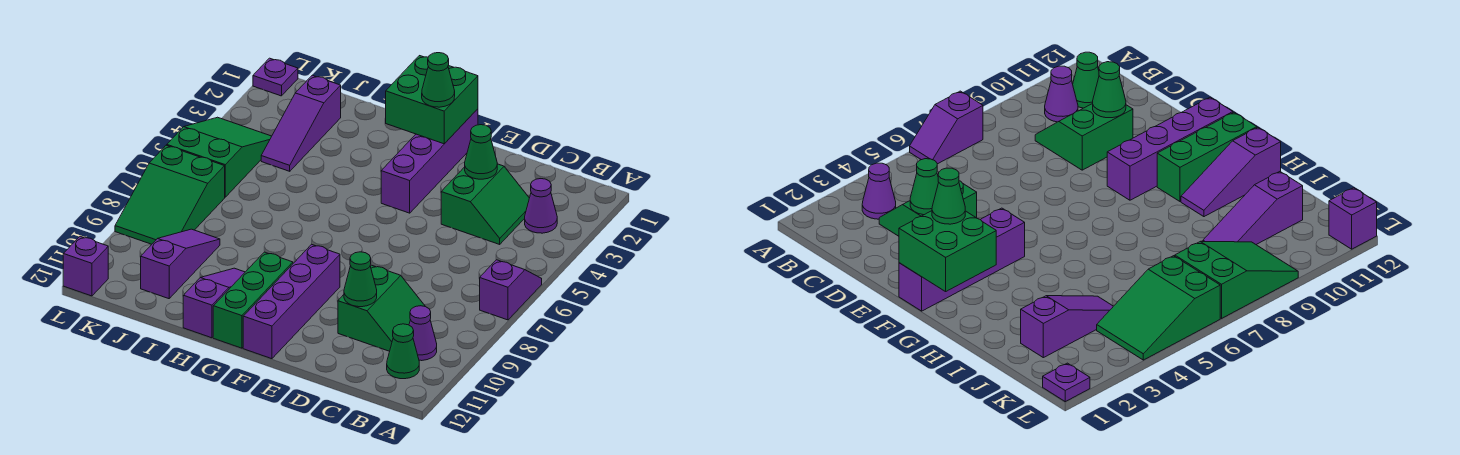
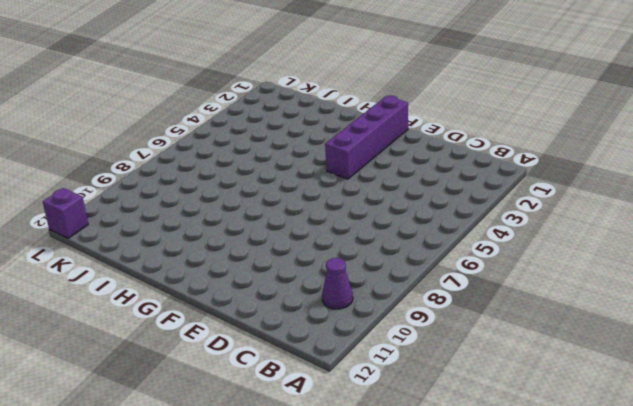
none -> purple slope A6:A7 level 1 top 7
none -> purple cone B3 level 1
none -> green cone B11 level 1

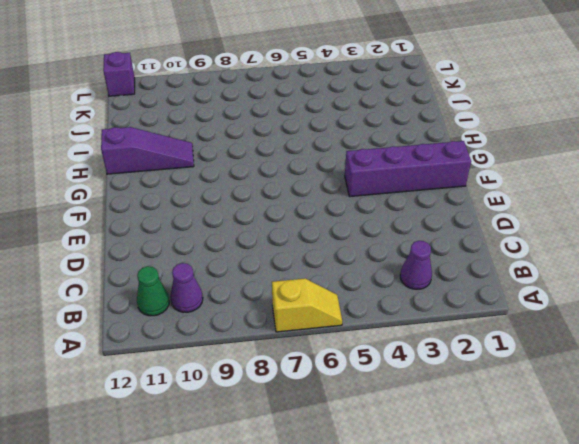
yellow slope A6:A7 level 1 top 7 -> purple slope A6:A7 level 1 top 7
none -> green slope C3:D4 level 1 top D
none -> green slope C9:D10 level 1 top D
none -> purple brick F9:F12 level 1

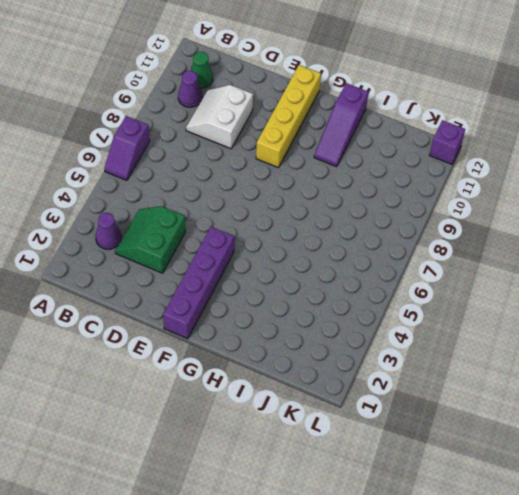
white slope C9:D10 level 1 top D -> green slope C9:D10 level 1 top D
yellow brick F9:F12 level 1 -> purple brick F9:F12 level 1
none -> green brick G10:G12 level 1
none -> purple slope J2:J4 level 1 top 2
none -> purple slope J9:J11 level 1 top 11

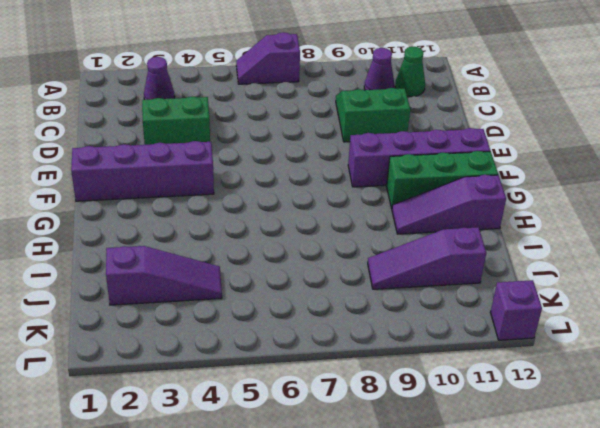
none -> green slope K4:L6 level 1 top 6
none -> green slope K7:L9 level 1 top 7
none -> purple plate L1 level 1

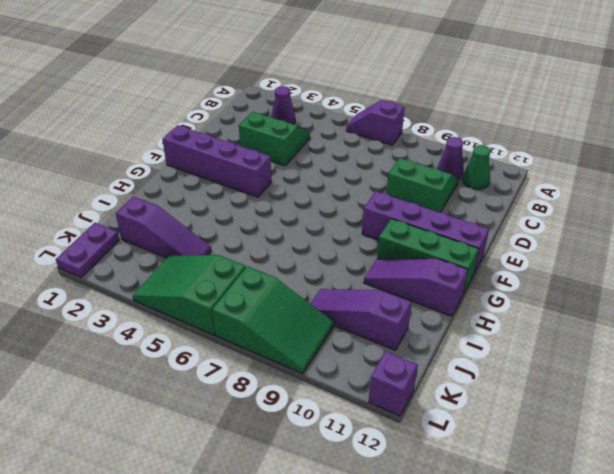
purple plate K1:L1 level 1 -> purple plate L1 level 1
none -> green cone D3 level 2
none -> green cone D10 level 2
none -> green brick F1:G2 level 2

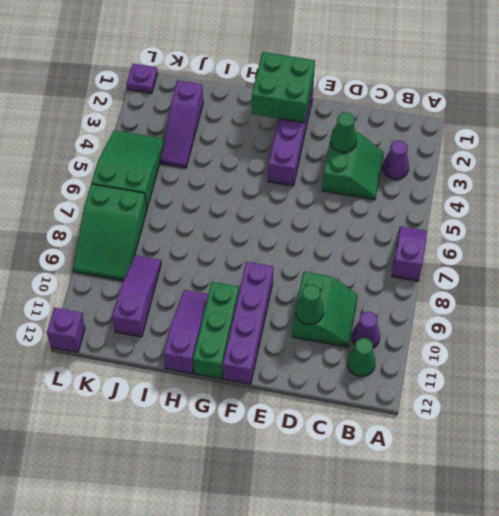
none -> green cone F2 level 3

